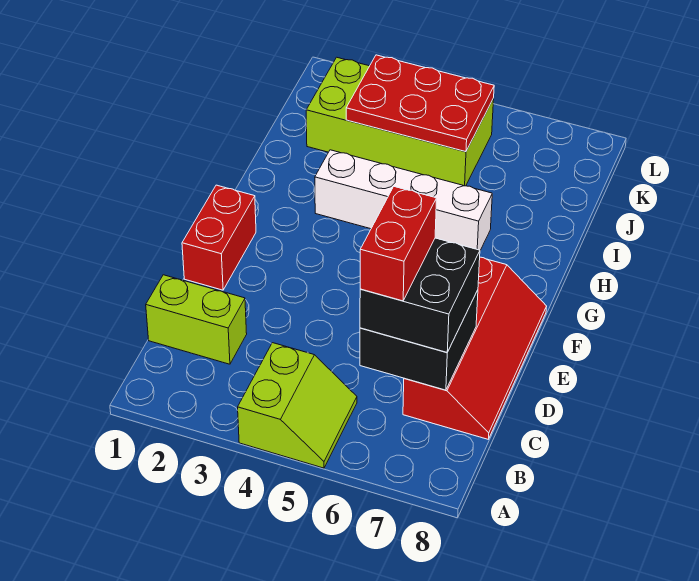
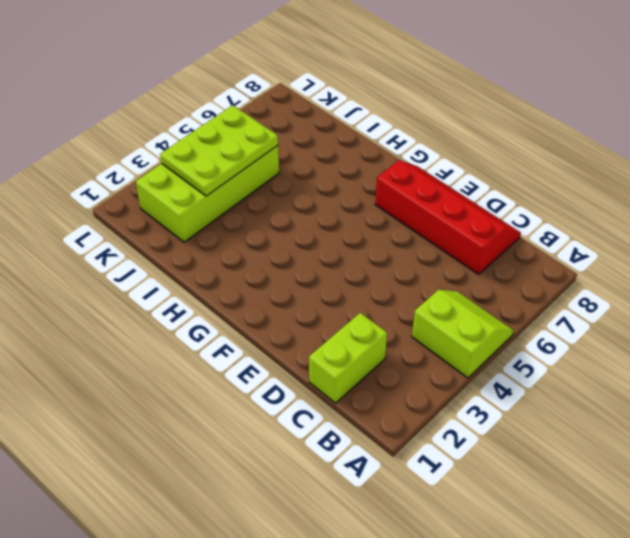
lime plate J3:K5 level 2 -> red plate J3:K5 level 2
none -> red brick E1:F1 level 1
none -> white brick H3:H6 level 1

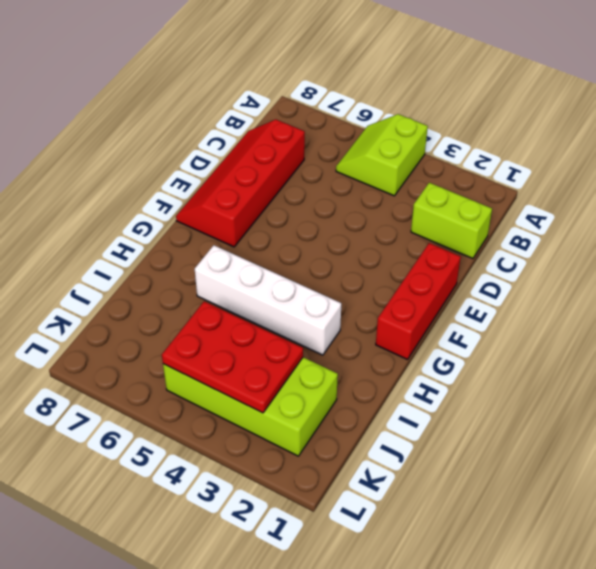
red brick E1:G1 level 1 -> red brick E1:F1 level 1
none -> black brick C6:D7 level 2
none -> black brick C6:D7 level 3

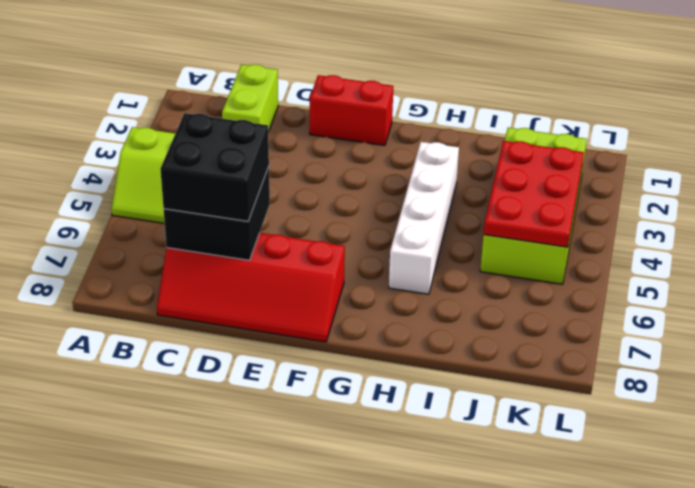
none -> red brick C6:D6 level 4

